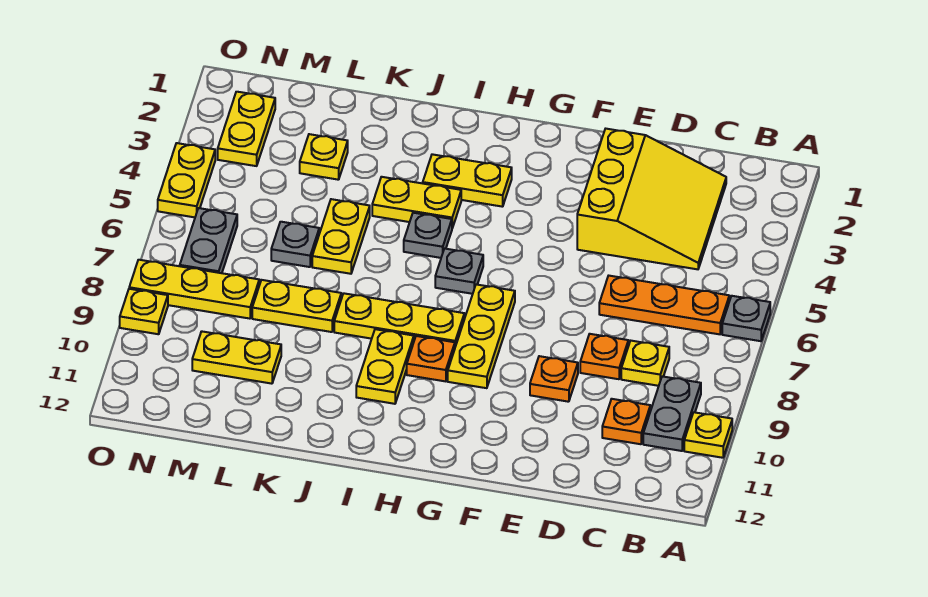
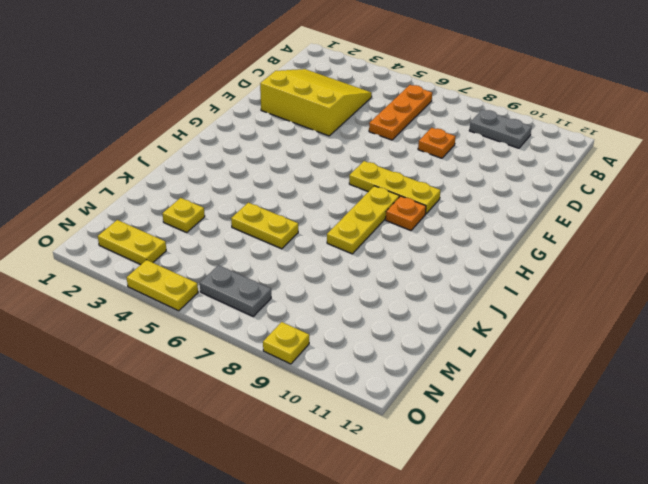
none -> grey plate A6 level 1
none -> yellow plate A10 level 1
none -> yellow plate C8 level 1

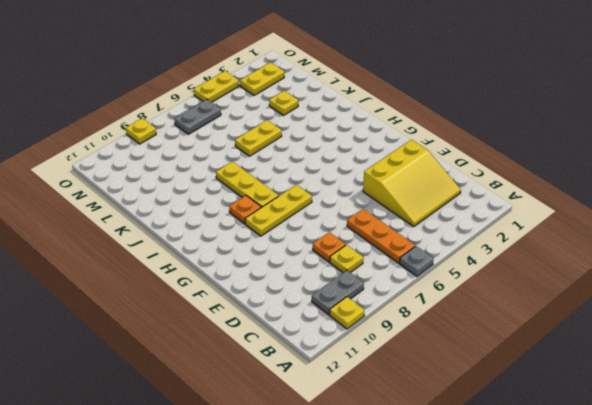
none -> orange plate C10 level 1
none -> orange plate E9 level 1
none -> yellow plate H3:I3 level 1

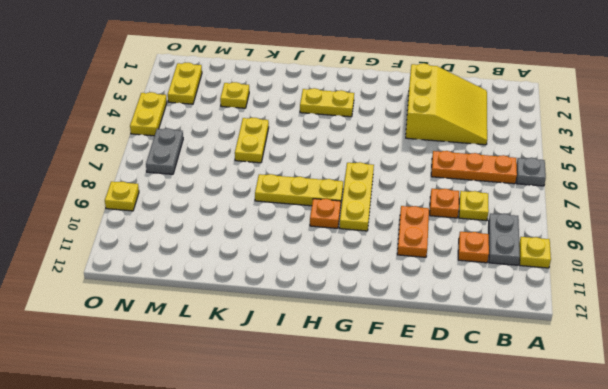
orange plate E9:E10 level 1 -> orange plate E9 level 1
none -> grey plate H6 level 1
none -> yellow plate I4:J4 level 1
none -> grey plate I5 level 1

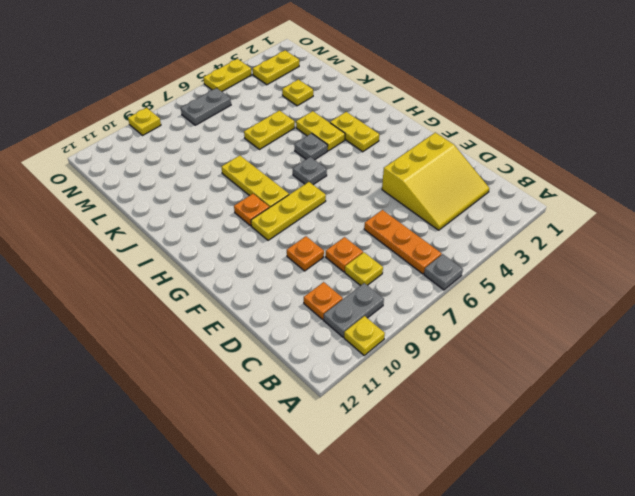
none -> yellow plate I9:I10 level 1
none -> yellow plate K8:L8 level 1
none -> grey plate L6 level 1

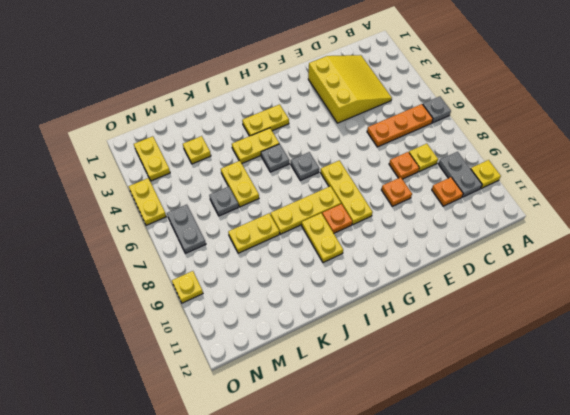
none -> yellow plate L10:M10 level 1
none -> yellow plate M8:O8 level 1

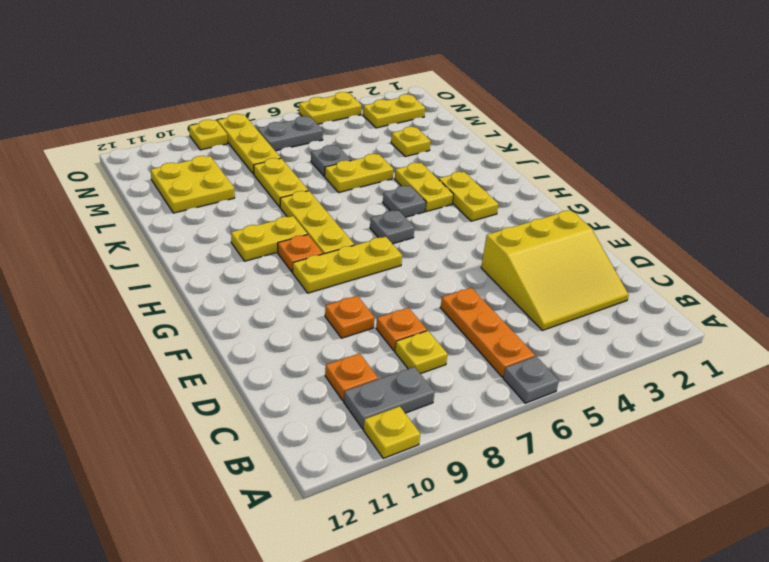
yellow plate L10:M11 level 1 -> yellow plate L10:M10 level 1

